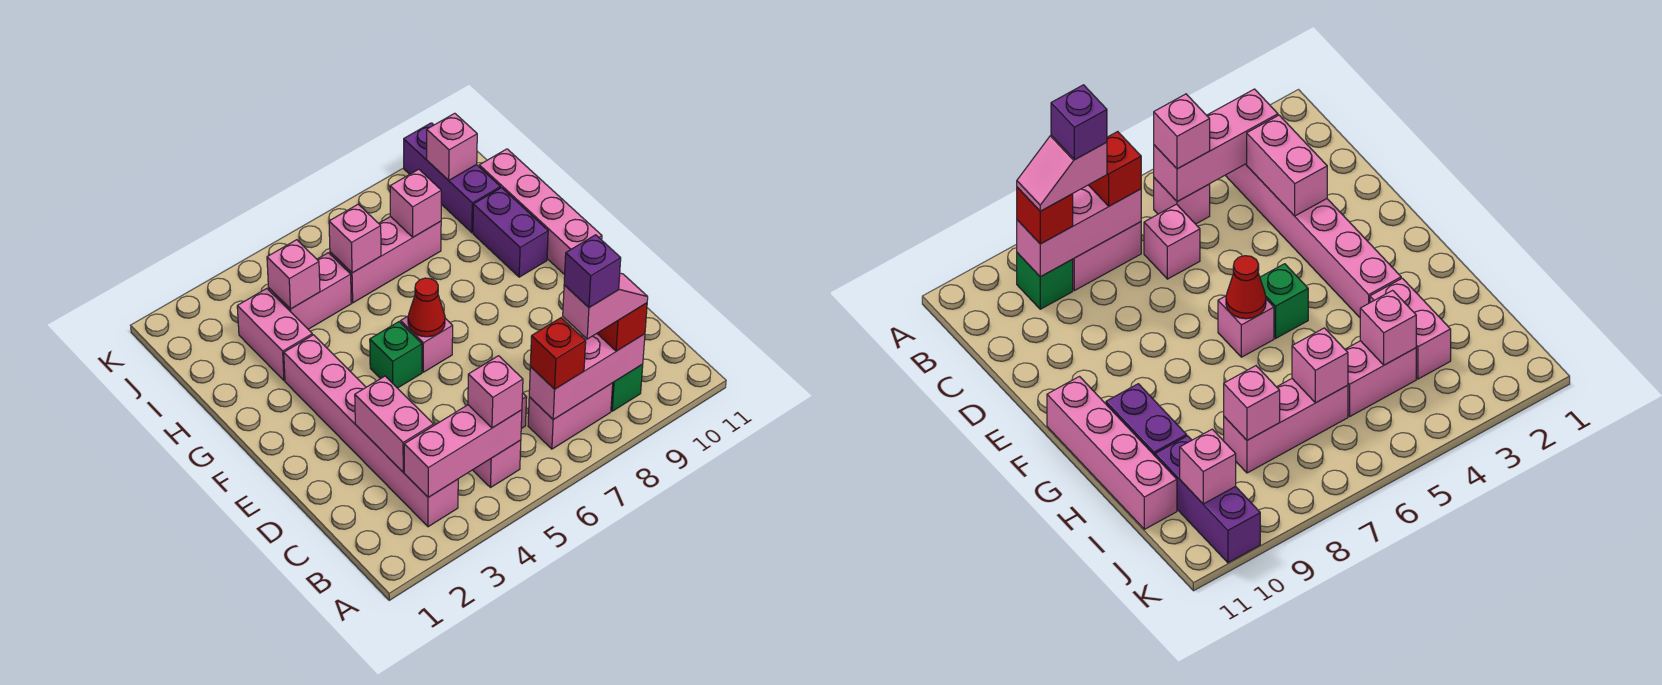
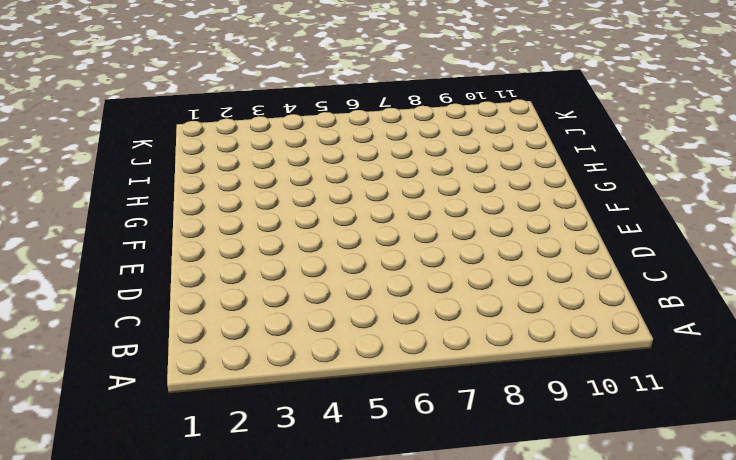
none -> pink brick B3:G3 level 1
none -> pink brick B5 level 1
none -> pink brick B7:B8 level 1

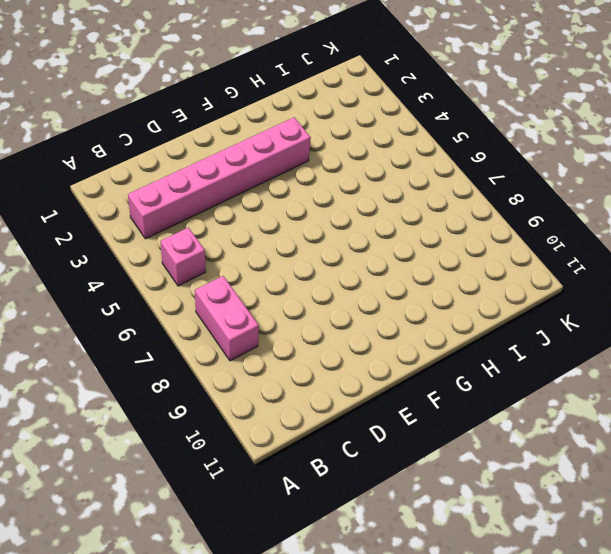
none -> green brick B9 level 1
none -> pink brick C6 level 1
none -> green brick F5 level 1

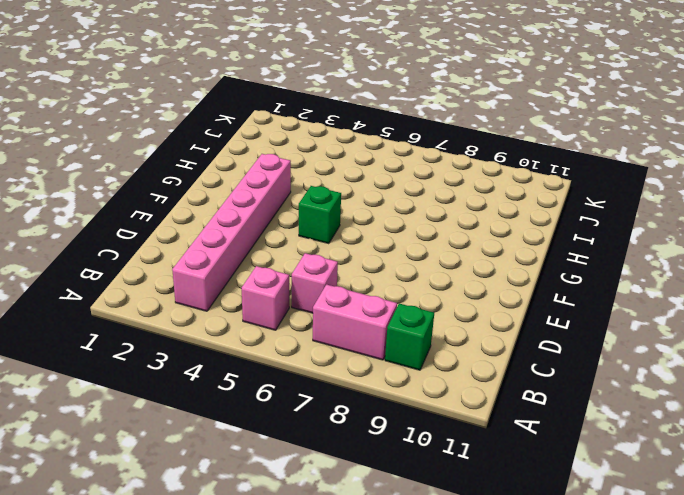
none -> pink brick F6 level 1
none -> pink brick F11:I11 level 1
none -> purple brick G10:H10 level 1

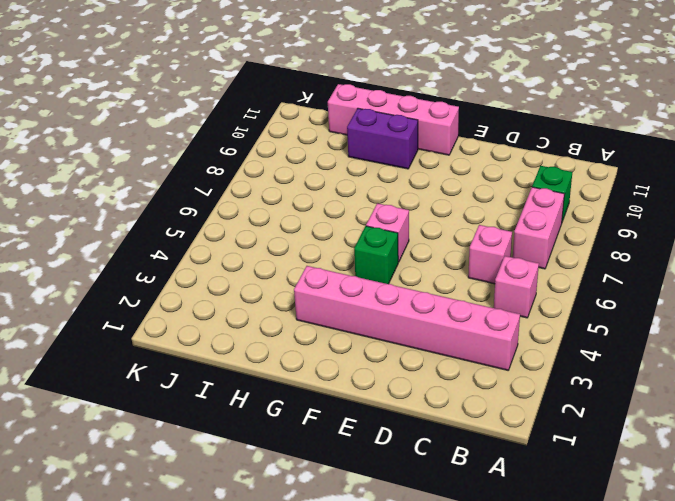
none -> pink brick H3:I3 level 1
none -> pink brick I4:I5 level 1
none -> pink brick I6:I8 level 1

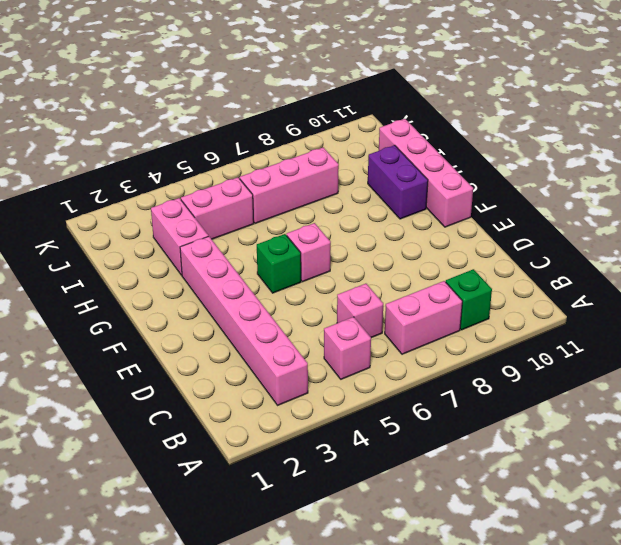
none -> purple brick I10:K10 level 1
none -> pink brick B3:B5 level 2
none -> pink brick B7:B9 level 2

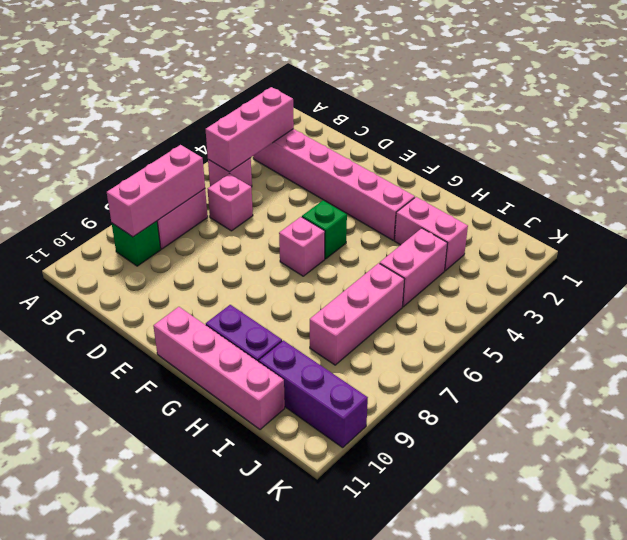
none -> pink brick C3:D3 level 2
none -> red cone F6 level 2
none -> pink brick I4 level 2

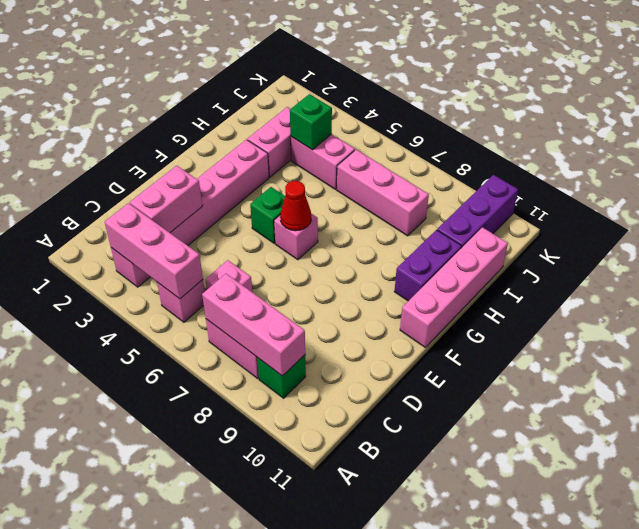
green brick I4 level 2 -> pink brick I4 level 2
none -> pink brick I6 level 2
none -> pink brick I8 level 2
none -> pink brick J10 level 2

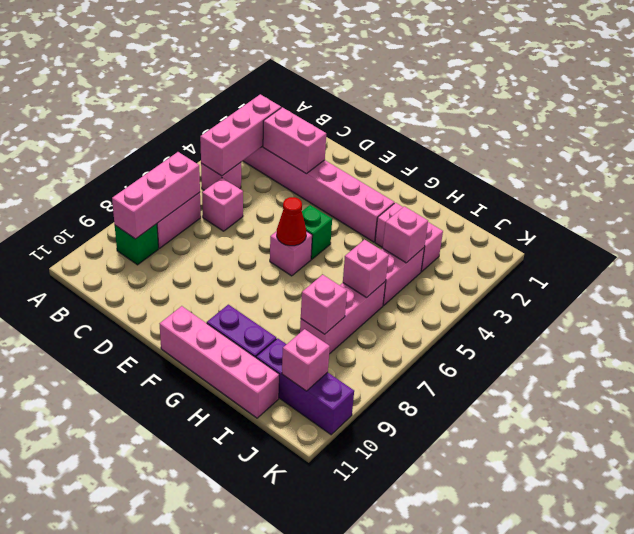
none -> pink brick B5 level 3
none -> red brick B7 level 3
none -> red brick B9 level 3

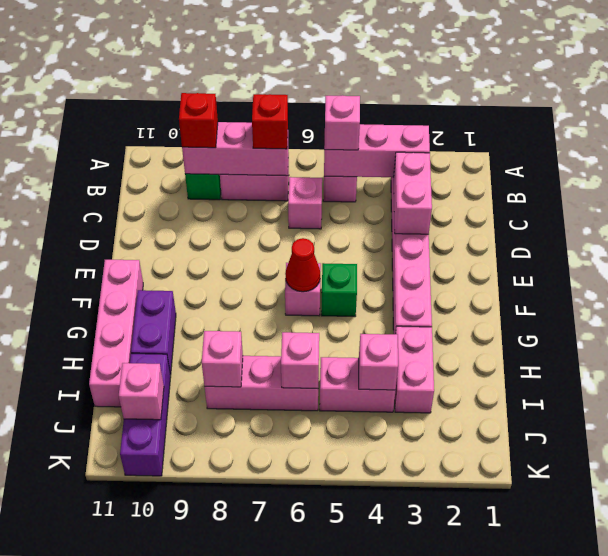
none -> pink slope B8:B9 level 4 top 8
none -> purple brick B8 level 5

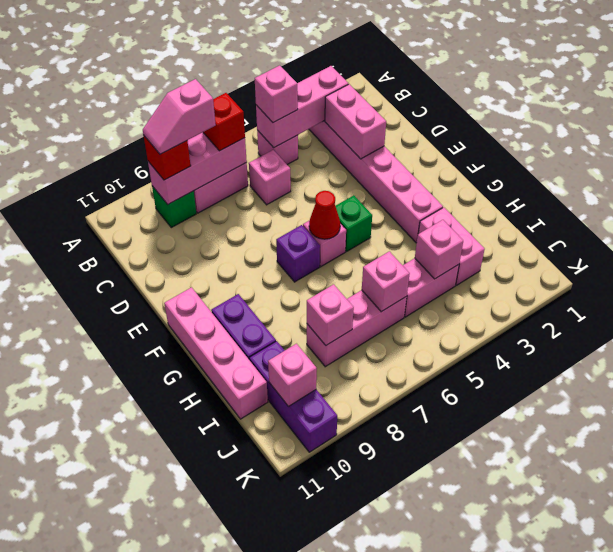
purple brick F7 level 1 -> purple brick B8 level 5

